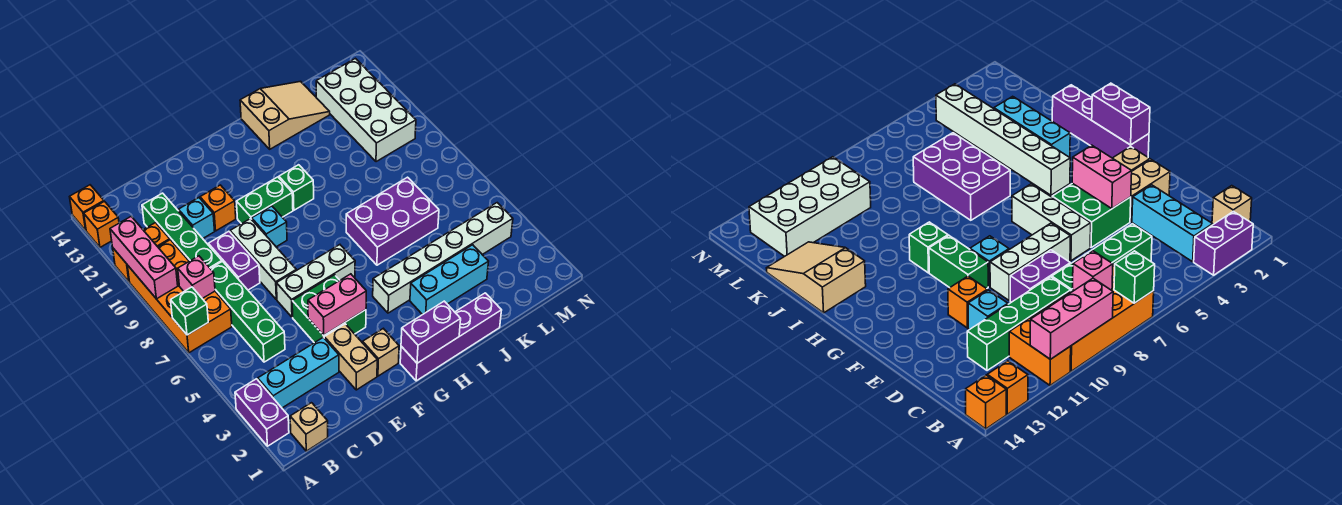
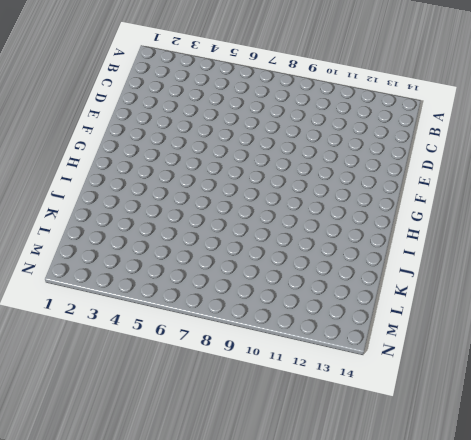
none -> purple brick A2:A3 level 1
none -> orange brick A7:B10 level 1
none -> orange brick A11:B11 level 1
none -> orange brick A13 level 1

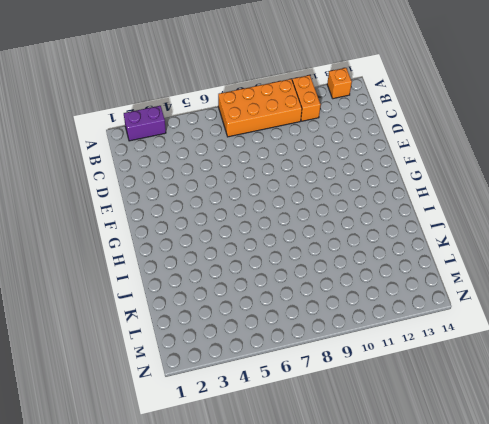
none -> orange brick A14 level 1
none -> tan brick B1 level 1
none -> cyan brick B3:D3 level 1
none -> green brick C5:C8 level 1

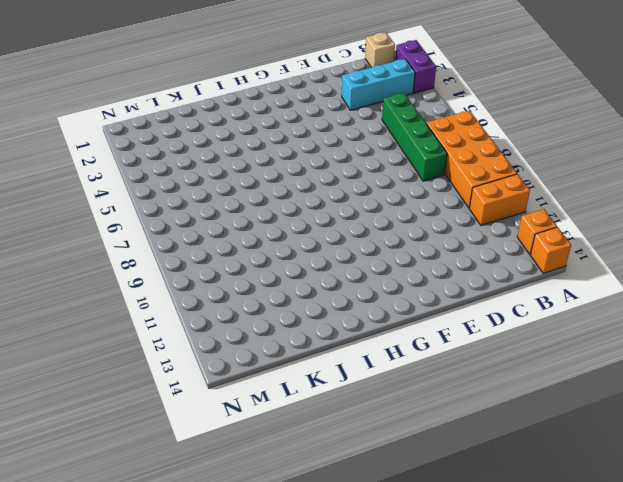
none -> green brick C9:C12 level 1
none -> purple brick D8:D9 level 1
none -> cyan brick D11 level 1
none -> tan brick E2:E3 level 1

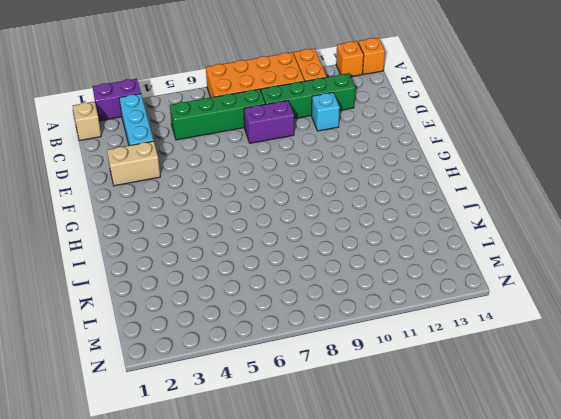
none -> green brick E4:F5 level 1
none -> white brick E6:G6 level 1
none -> white brick E7:E9 level 1
none -> orange brick E11 level 1

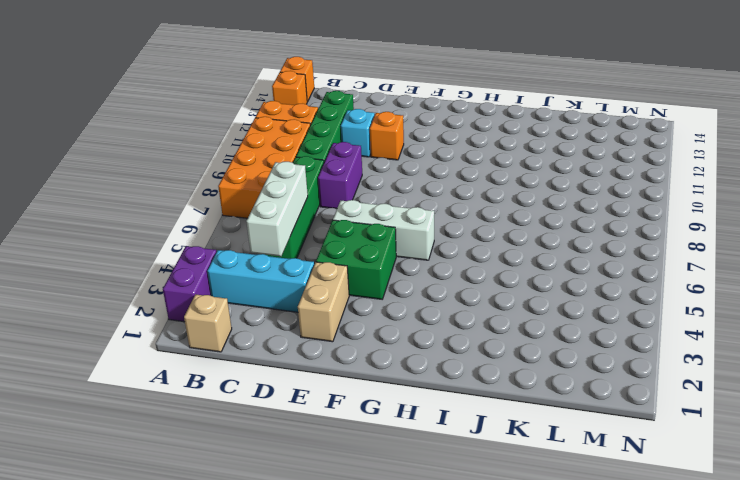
white brick C4:C6 level 2 -> white brick E7:E9 level 1
none -> tan brick F2 level 1
none -> cyan brick F9 level 1
none -> green brick F10:G10 level 1
none -> purple brick G1:J1 level 1

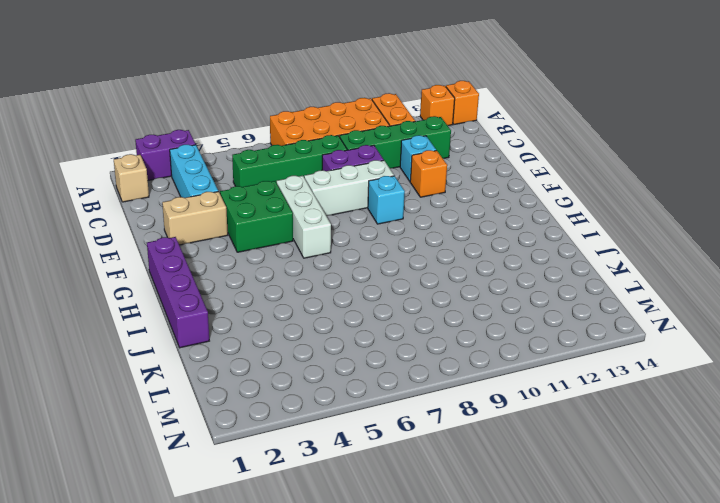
none -> tan brick F2 level 1
none -> green brick F10:G10 level 1
none -> white brick H4:M4 level 1
none -> green brick H10 level 1

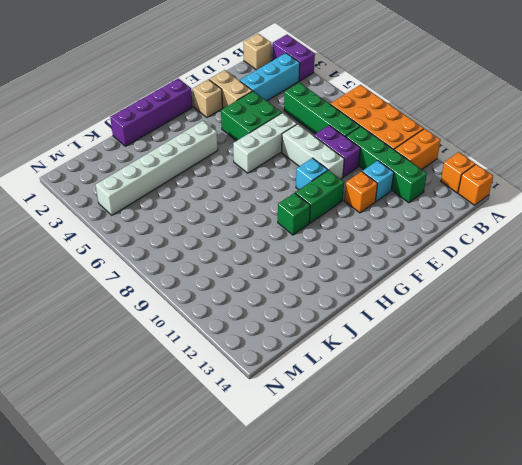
none -> cyan brick I3:K3 level 1
none -> purple brick I6:K7 level 1
none -> tan slope I13:K14 level 1 top I
none -> white brick L10:M13 level 1

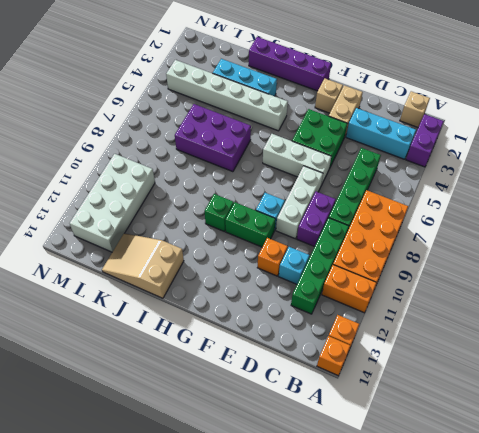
none -> green brick A7 level 2
none -> pink brick A9:A11 level 2
none -> pink brick B8 level 2
none -> pink brick E4:F4 level 2

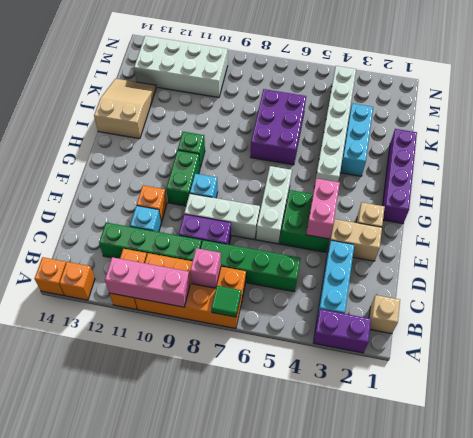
green tile A7 level 2 -> green brick A7 level 2
none -> purple brick G1:H1 level 2

